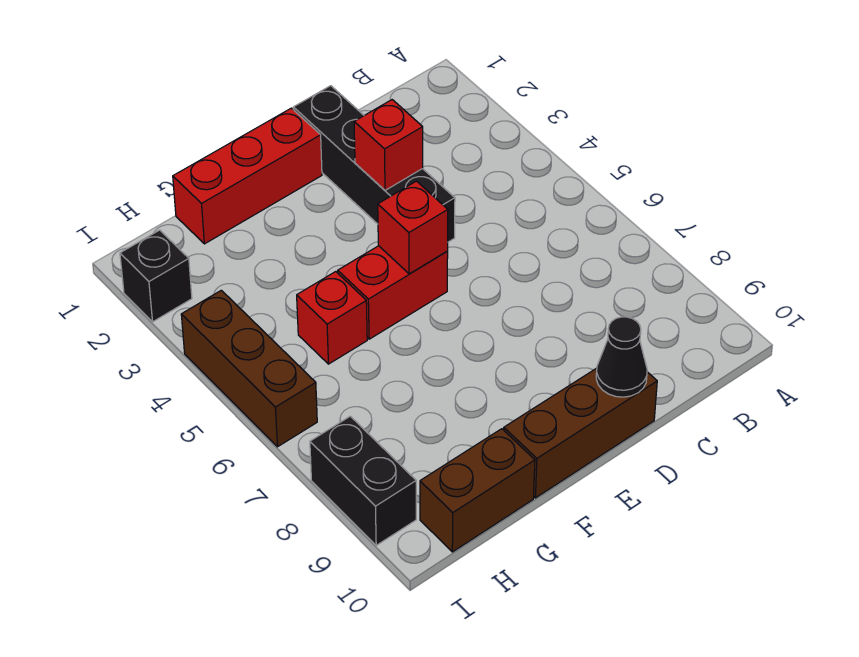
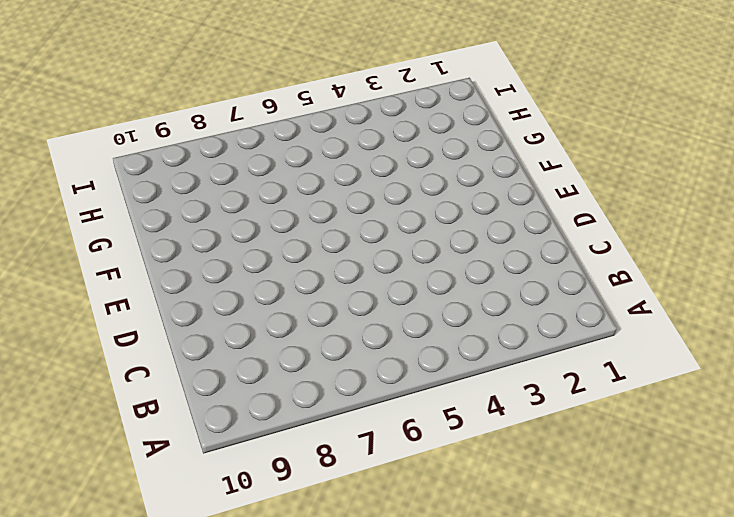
none -> black brick D1:D4 level 1
none -> brown brick D10:F10 level 1
none -> red brick E1:G1 level 1

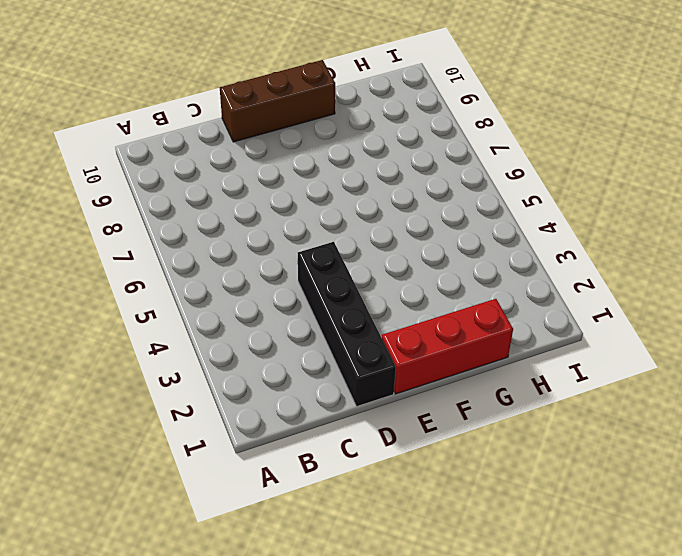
none -> red brick E5:F5 level 1
none -> red brick G5 level 1
none -> brown brick G10:H10 level 1

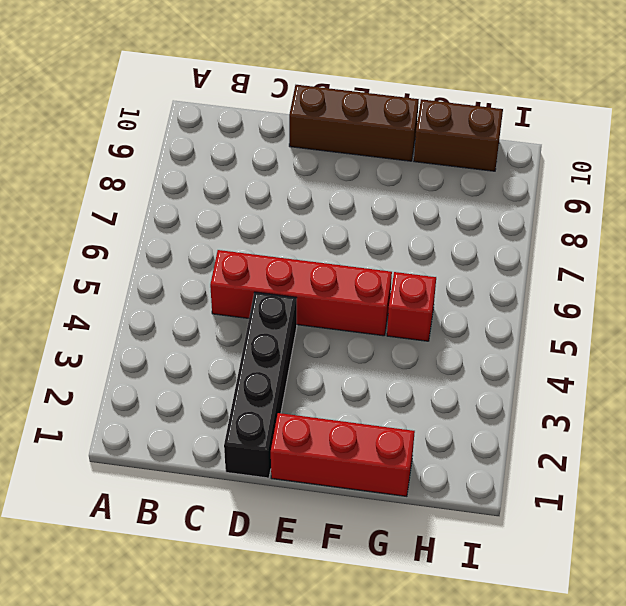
red brick C5:F5 level 1 -> red brick E5:F5 level 1
none -> black brick I2 level 1
none -> brown brick I4:I6 level 1
none -> black brick I8:I9 level 1

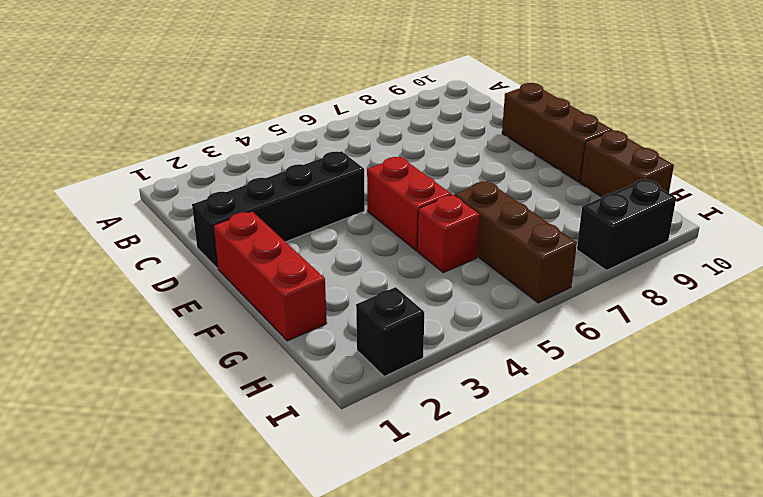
brown brick G6:I6 level 1 -> brown brick I4:I6 level 1
none -> red brick D3 level 2
none -> black cone D10 level 2
none -> red brick E5 level 2

